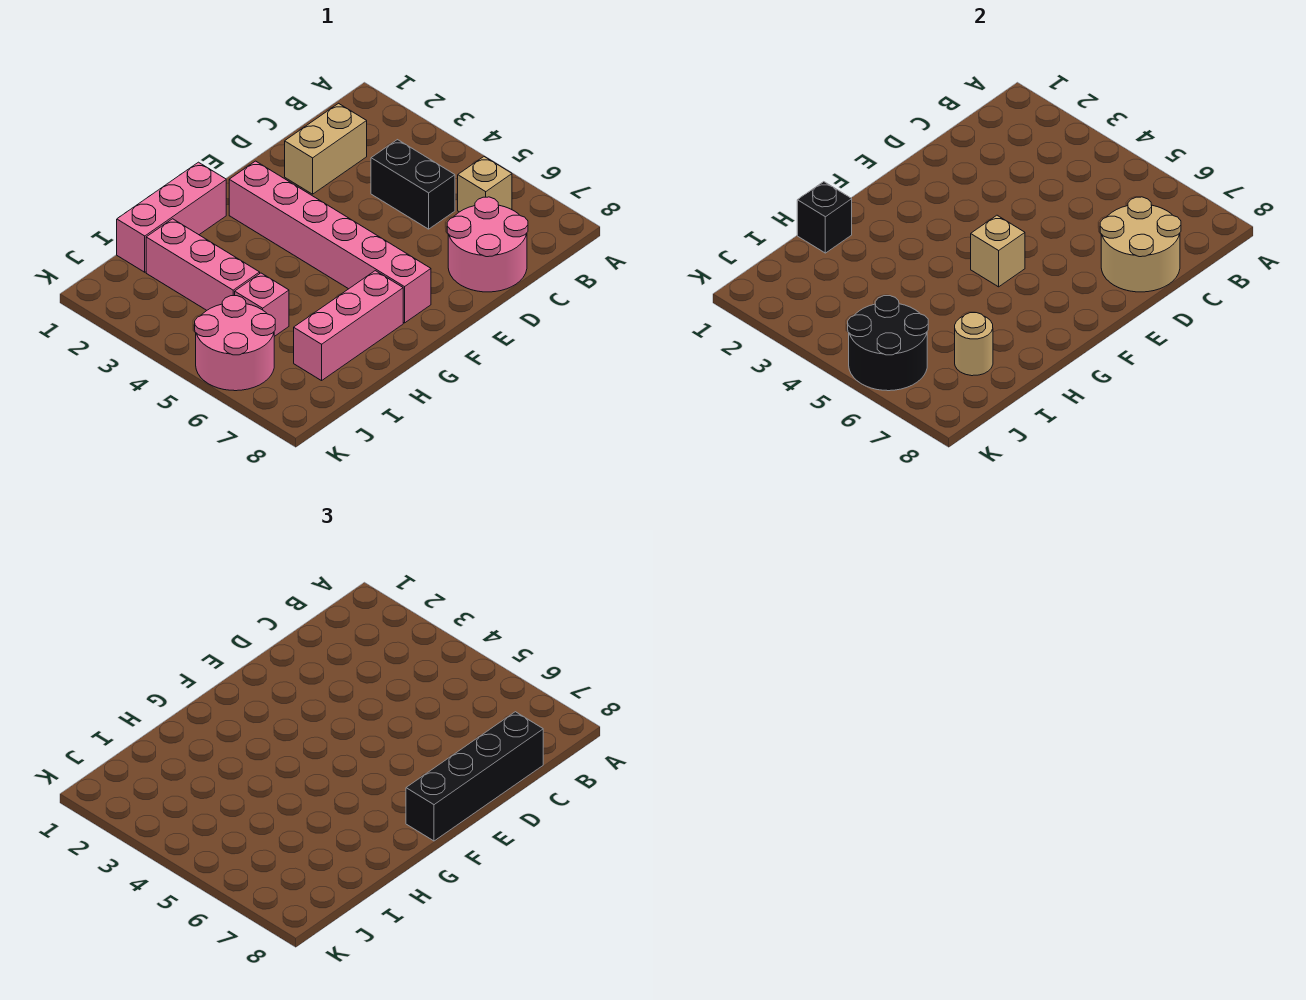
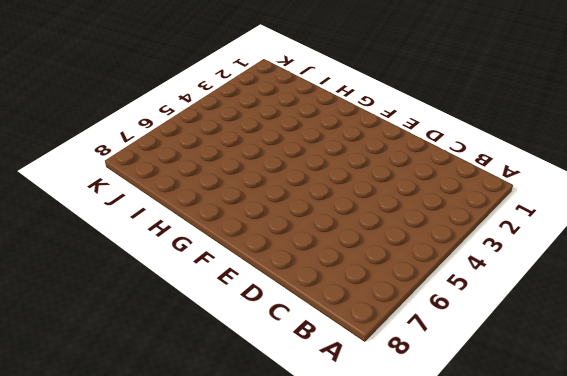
none -> tan brick B6 level 1
none -> tan brick C2:D2 level 1
none -> black brick C4:C5 level 1

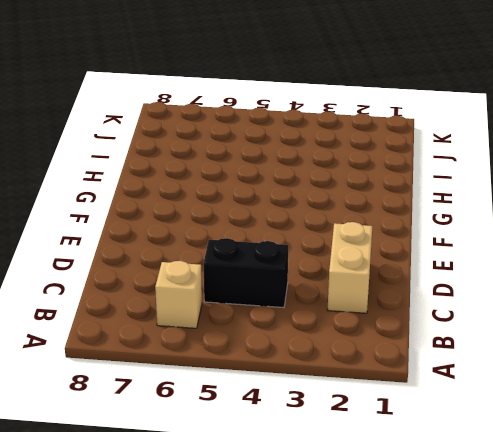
none -> pink round brick C7:D8 level 1
none -> pink brick F2:F7 level 1
none -> pink brick G1:I1 level 1

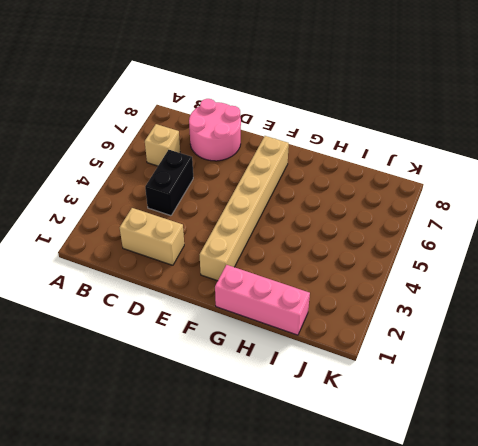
tan brick F2:F7 level 1 -> pink brick F2:F7 level 1
none -> pink brick G7:I7 level 1
none -> pink brick I2:I4 level 1
none -> pink brick I5 level 1

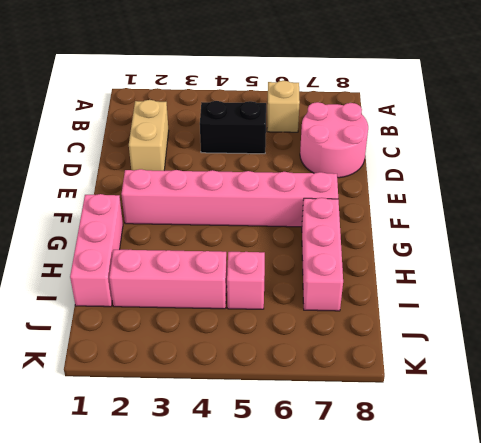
none -> pink round brick J5:K6 level 1
none -> tan round brick C7:D8 level 2
none -> tan brick F5 level 2

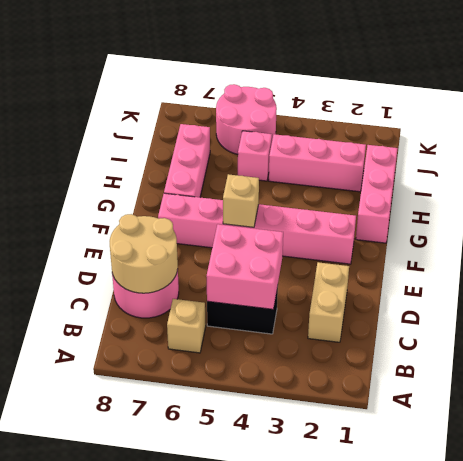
pink brick C4:D5 level 2 -> none
none -> black brick H1 level 2
none -> tan round brick I7 level 2
none -> black round brick J5:K6 level 2

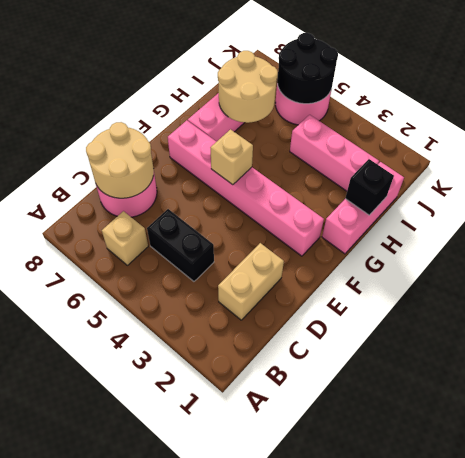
tan round brick H6:I7 level 2 -> tan round brick I7 level 2
none -> pink brick I5 level 1
none -> black brick C8:F8 level 3

